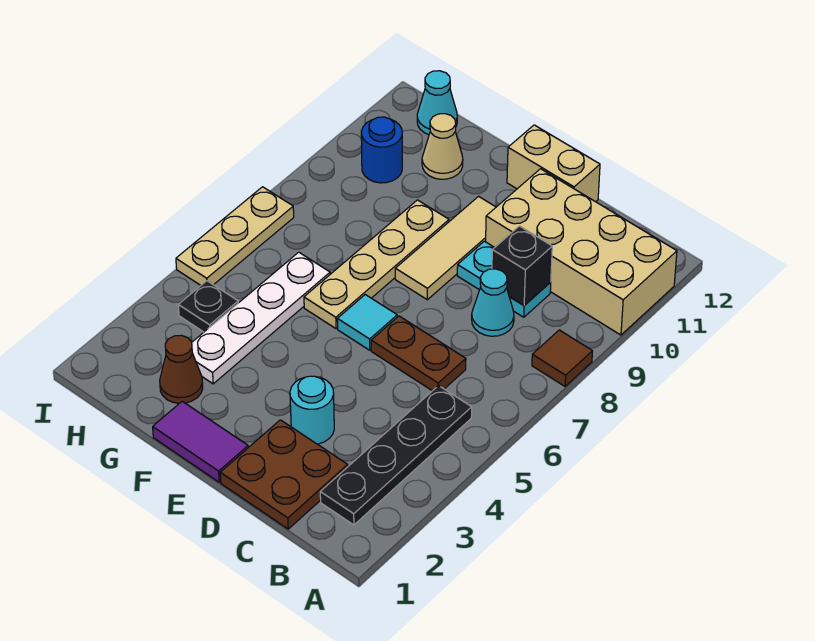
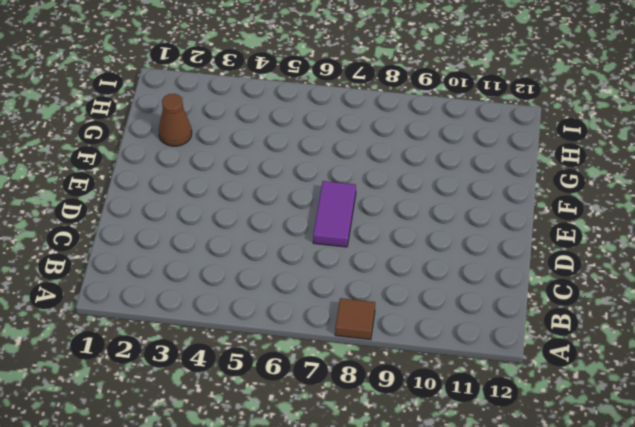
purple tile D7:E7 level 1 -> purple tile E1:F1 level 1
none -> tan brick A10:D11 level 1
none -> black plate B2:B5 level 1
none -> brown plate C1:D2 level 1

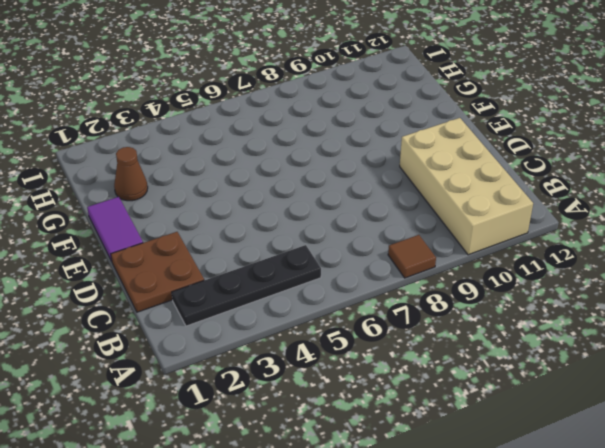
none -> brown plate C6:D6 level 1
none -> cyan cone C8 level 1
none -> cyan plate C9:D9 level 1

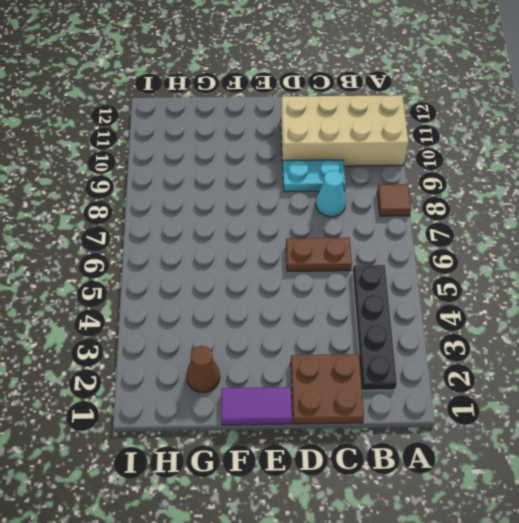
none -> cyan round brick D3 level 1
none -> tan brick D12:E12 level 1
none -> cyan tile E6 level 1

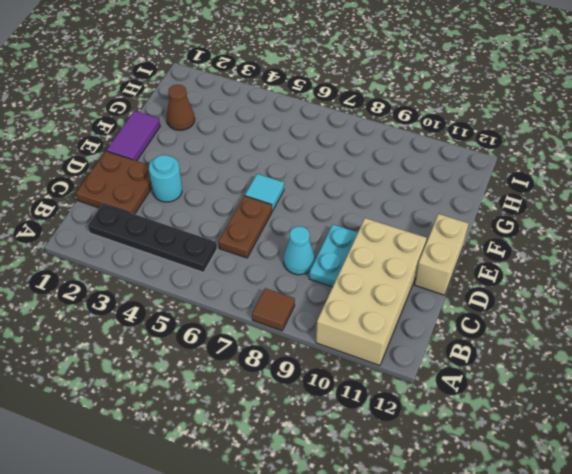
none -> tan tile E8:E10 level 1
none -> tan plate F6:F9 level 1
none -> white plate G3:G6 level 1

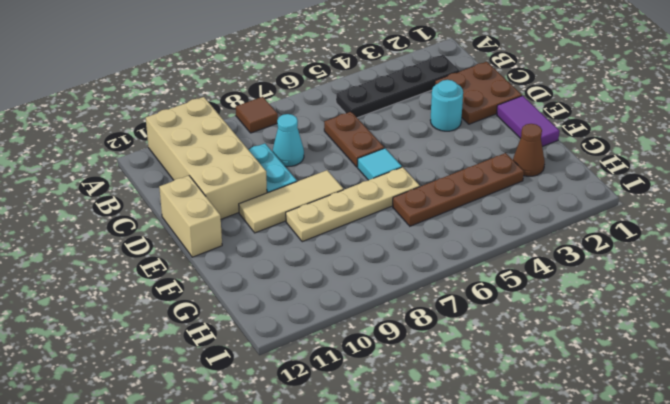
brown plate G3:G6 level 1 -> white plate G3:G6 level 1
none -> tan cone G11 level 1
none -> black plate H4 level 1
none -> blue round brick H10 level 1

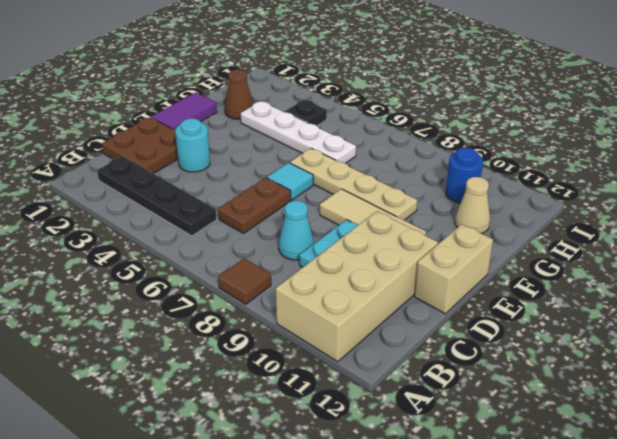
none -> cyan cone H12 level 1
none -> tan plate I5:I7 level 1
none -> black brick C9 level 2

